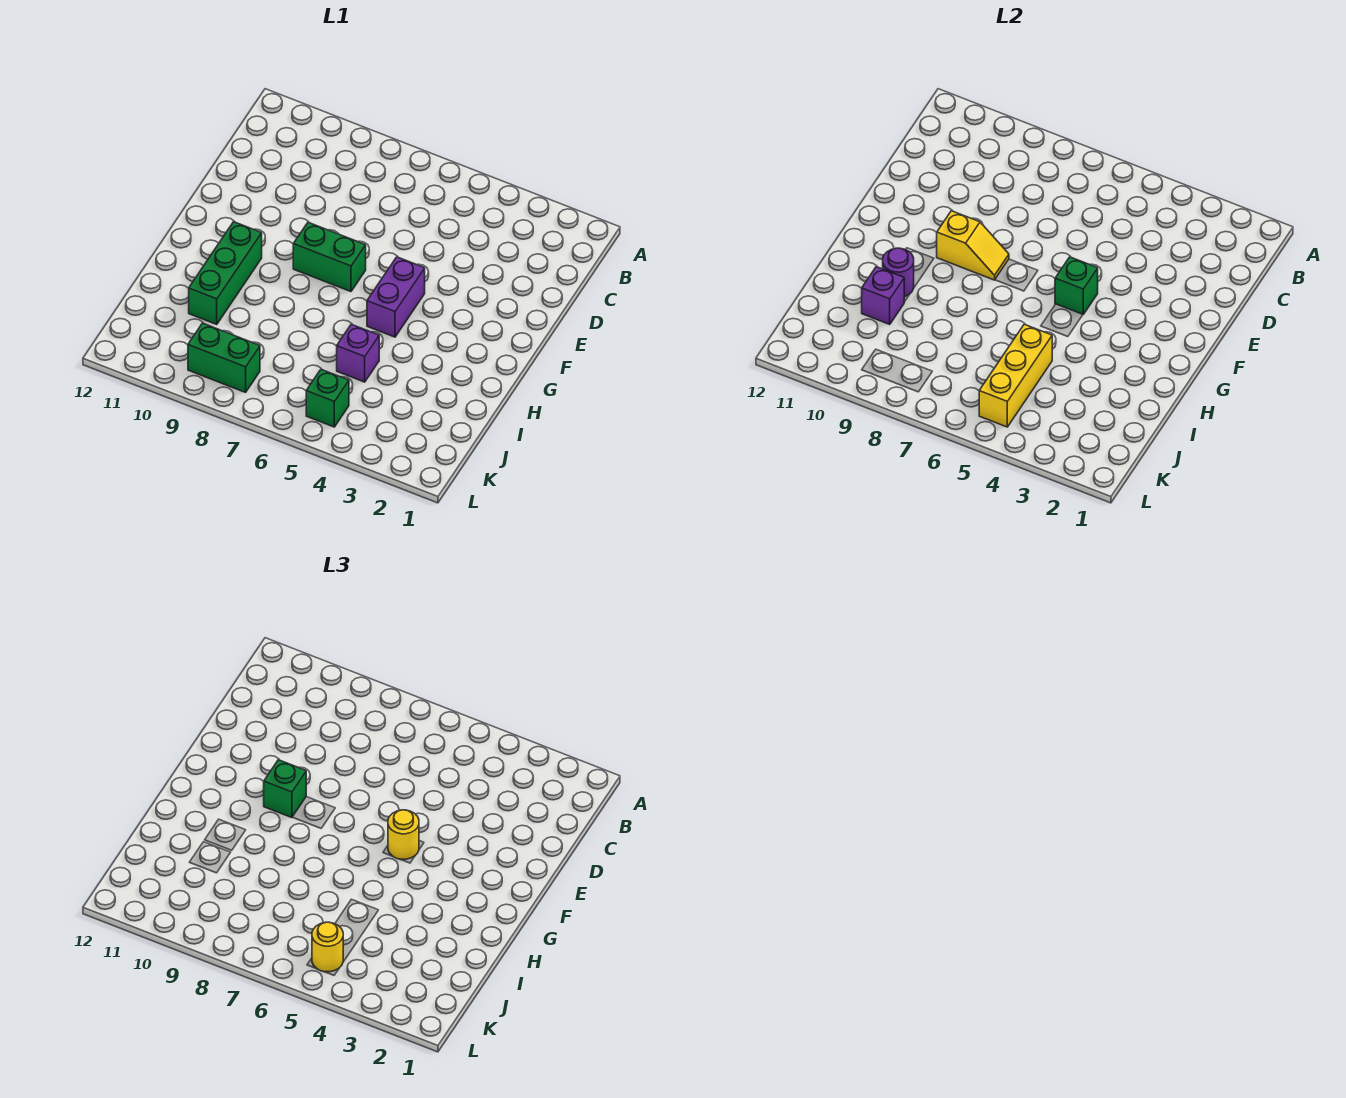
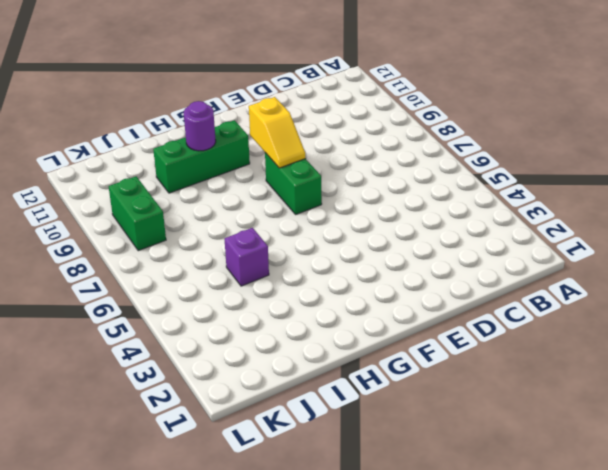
none -> purple brick F5:G5 level 1
none -> green brick K5 level 1
none -> green brick F5 level 2

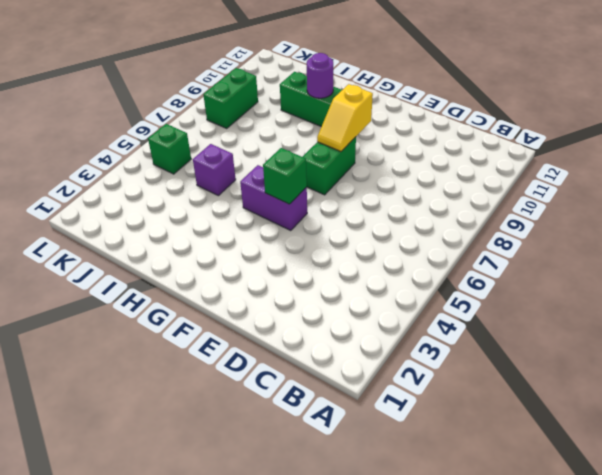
none -> yellow brick I5:K5 level 2
none -> purple brick I10 level 2
none -> yellow round brick F5 level 3

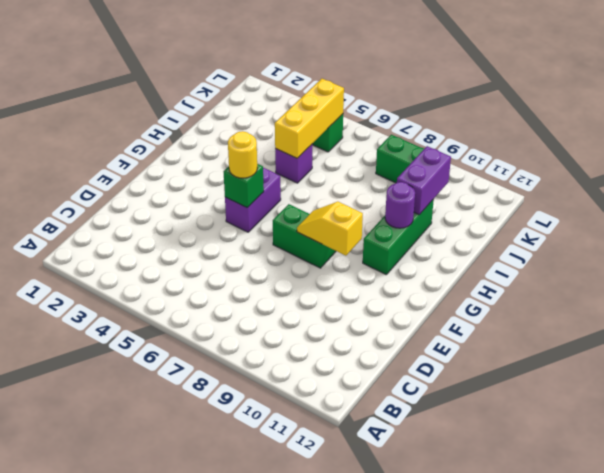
purple brick I10:J10 level 2 -> purple brick I10 level 2
none -> green brick F9 level 3
none -> yellow round brick K5 level 3

